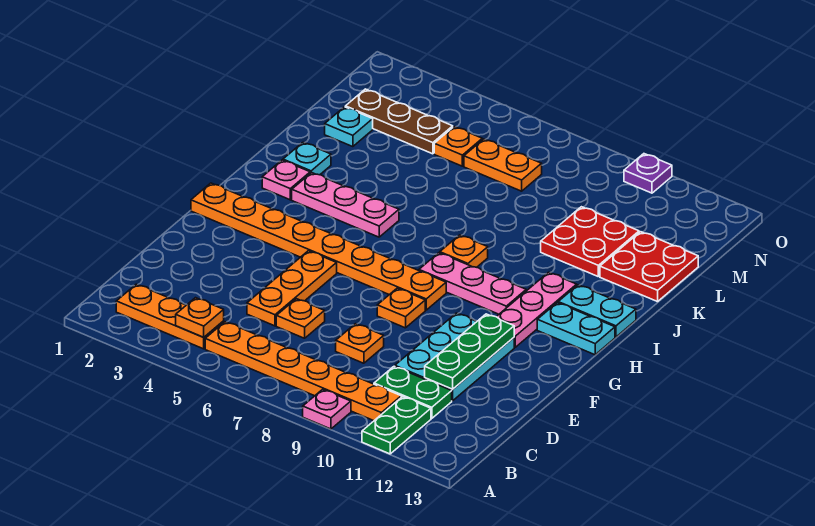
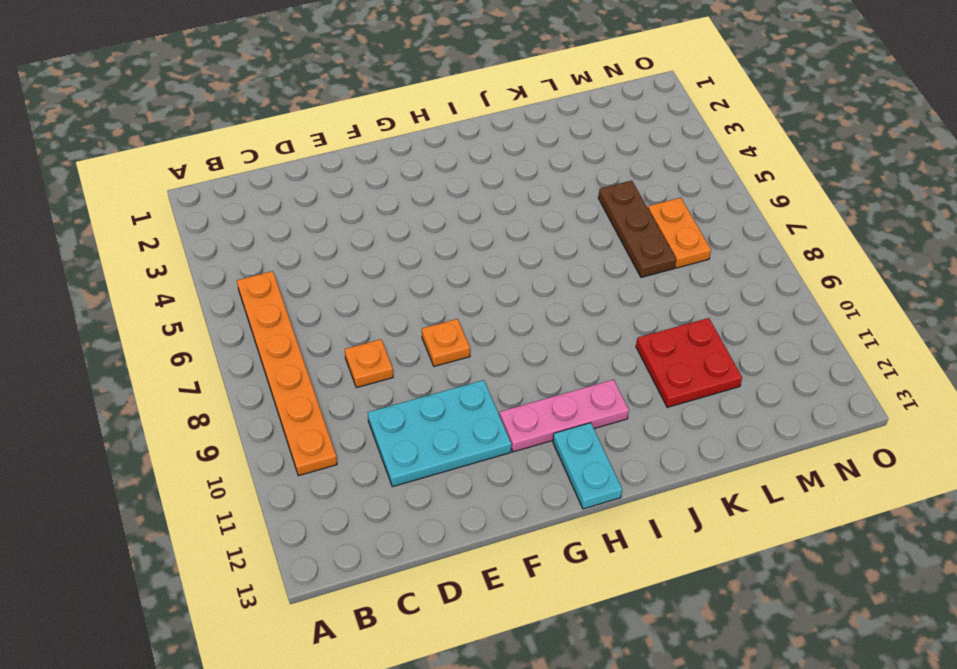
brown plate L5:L7 level 1 -> brown plate M2:M4 level 1
none -> pink plate A9 level 1
none -> green plate A11:B11 level 1
none -> orange plate B2:B4 level 1

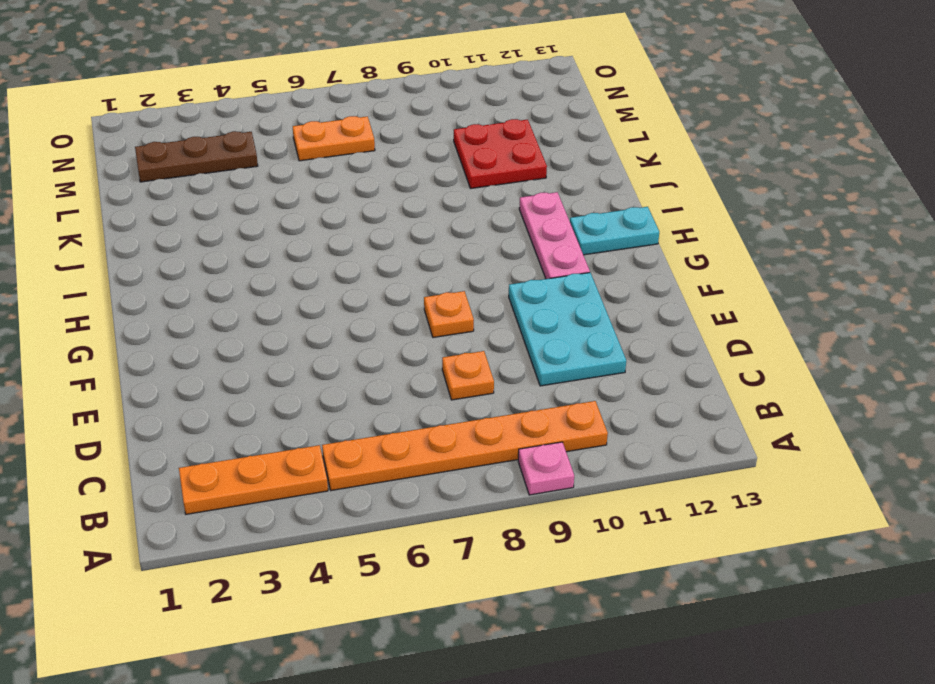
none -> green plate A11:B11 level 1
none -> green plate C10:C11 level 1
none -> orange plate D5:F5 level 1

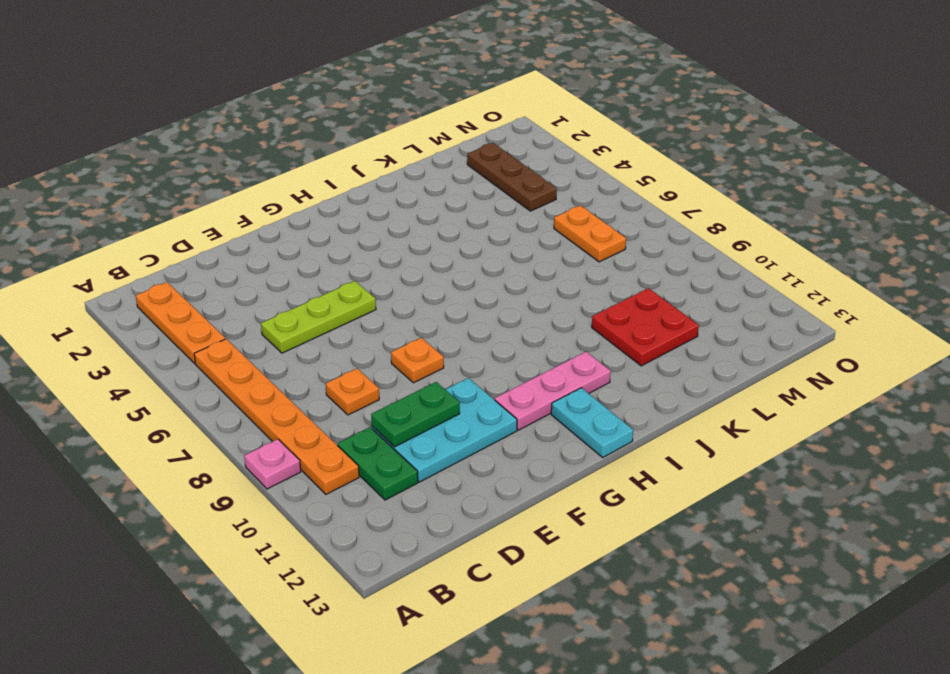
lime plate D5:F5 level 1 -> orange plate D5:F5 level 1
green plate D10:E10 level 2 -> green plate A11:B11 level 1
none -> orange plate D6 level 1
none -> orange plate G1:G8 level 1
none -> pink plate H8:H10 level 1

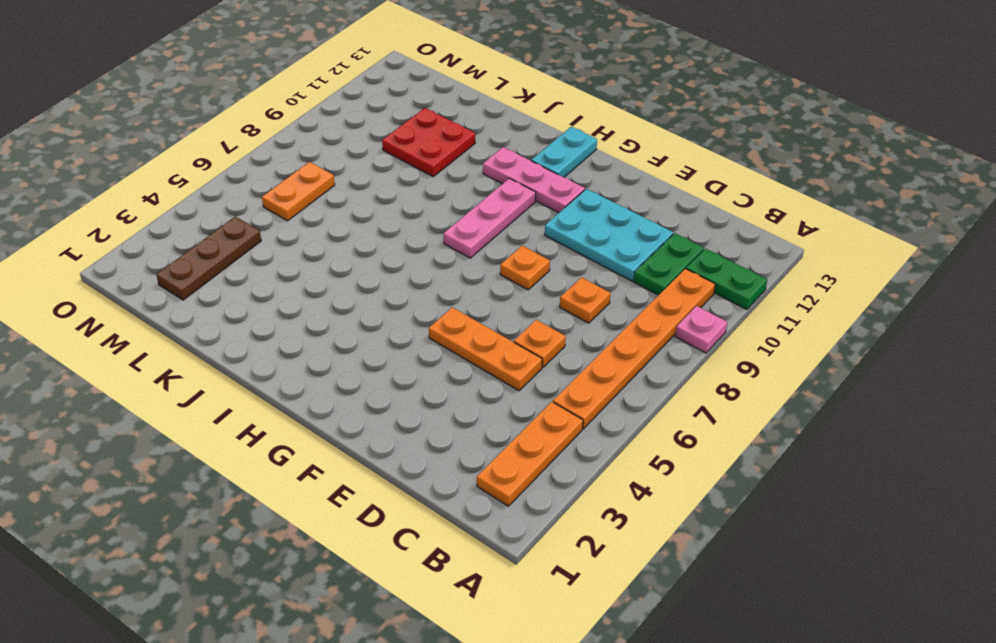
none -> orange plate G1:G8 level 1
none -> pink plate I2 level 1
none -> pink plate I3:I5 level 1

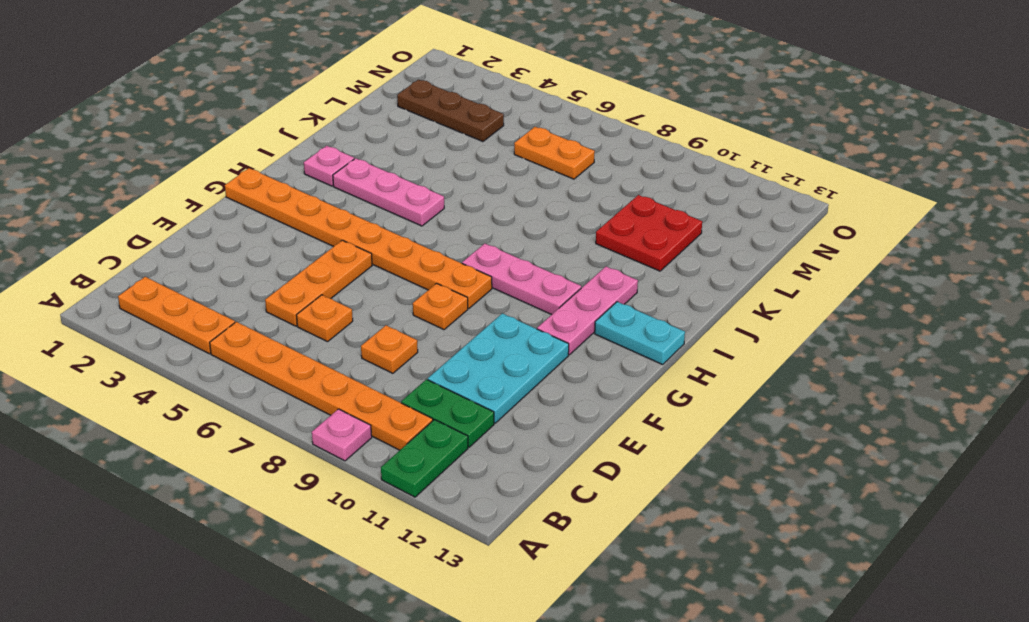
none -> orange plate I8 level 1
none -> cyan plate I12:I13 level 1
none -> cyan plate J2 level 1

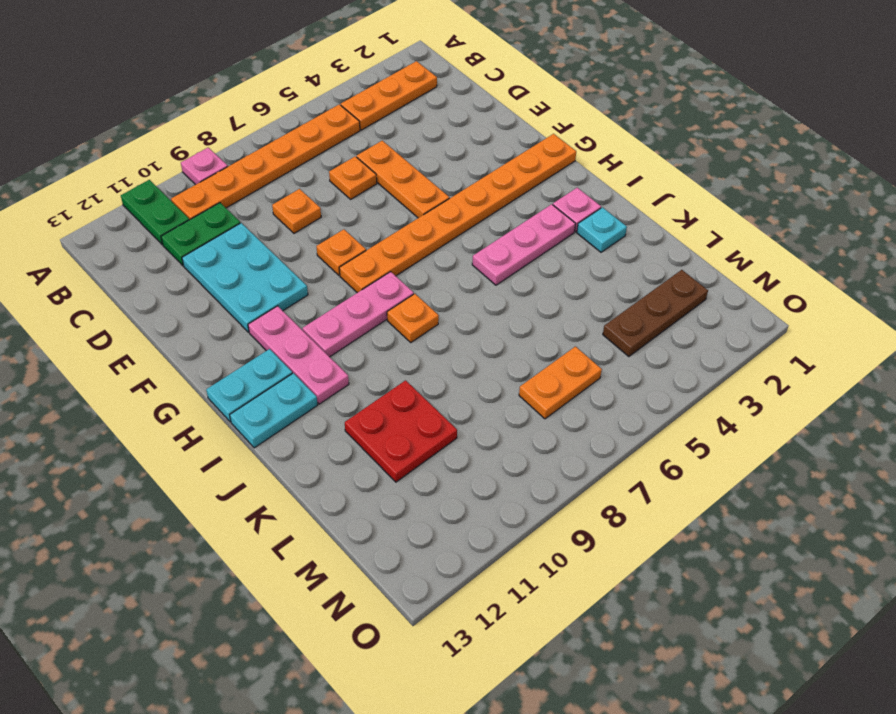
none -> red plate K12:L13 level 1
none -> cyan plate L2 level 1
none -> orange plate M5 level 1

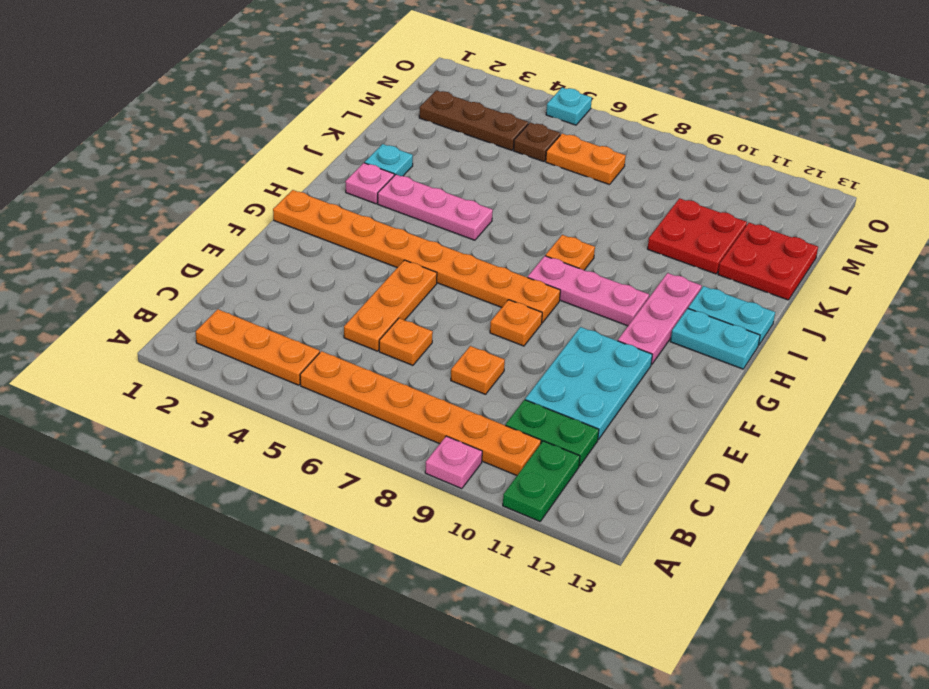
brown plate M5 level 1 -> orange plate M5 level 1
cyan plate O5 level 1 -> cyan plate L2 level 1
none -> purple plate O10 level 1
none -> orange plate B4 level 2
none -> green plate D11:F11 level 2

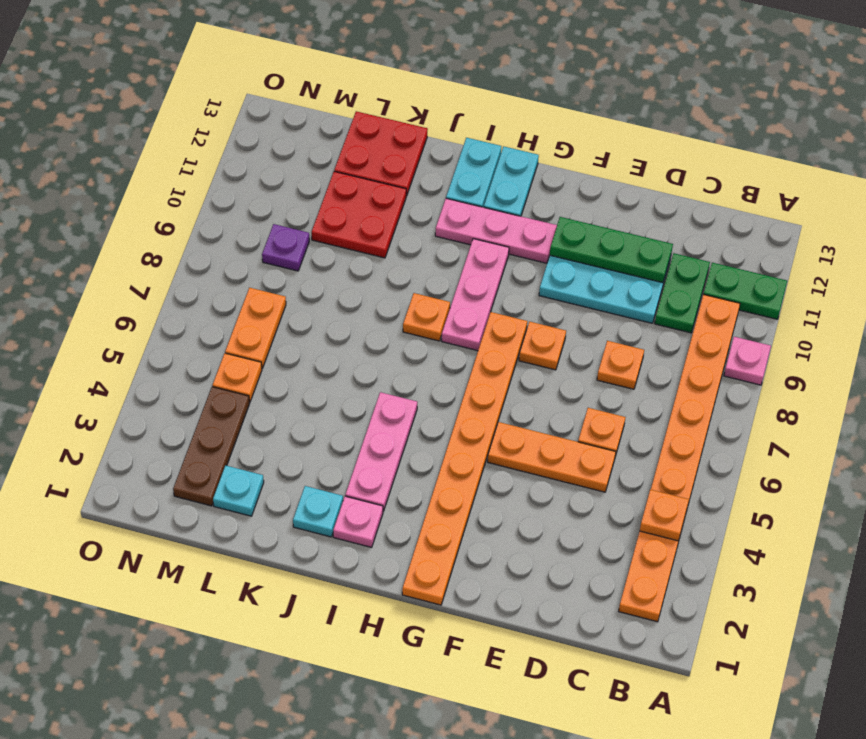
purple plate M9 level 1 -> purple plate O10 level 1

